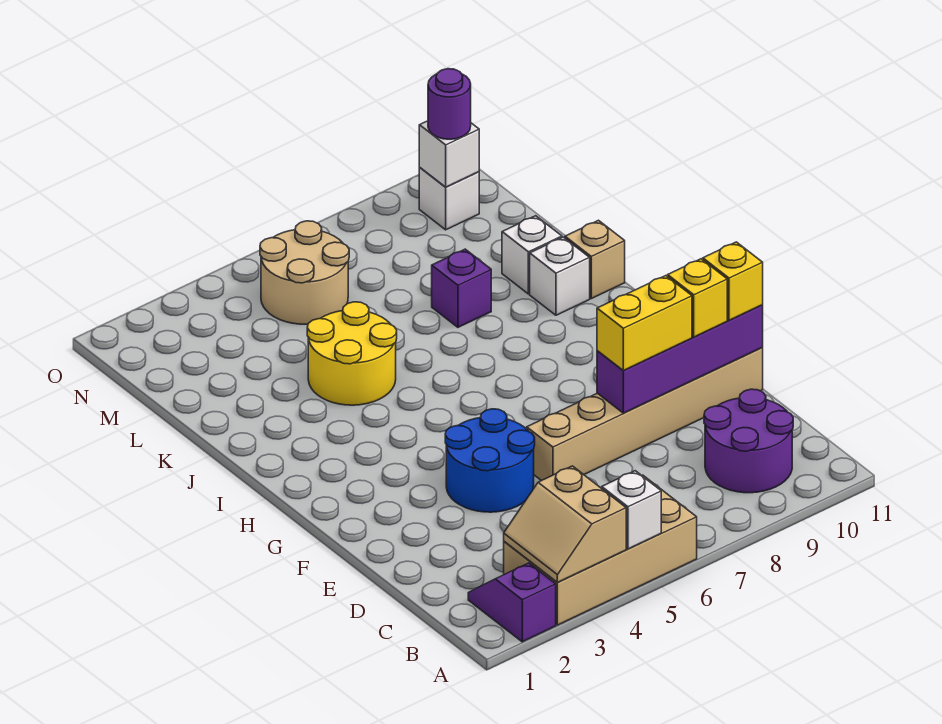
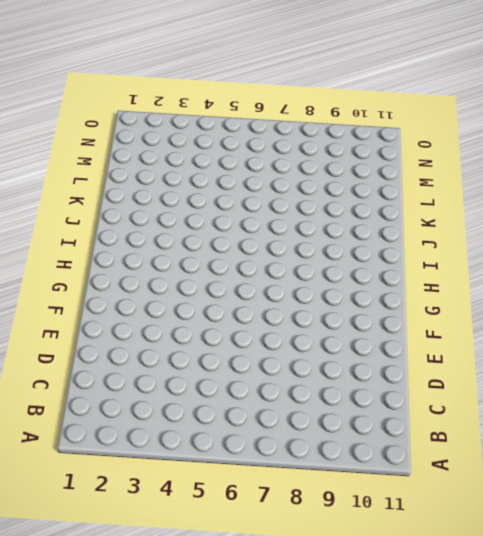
none -> purple slope A2:B2 level 1 top A
none -> tan brick A3:B6 level 1
none -> purple round brick B9:C10 level 1

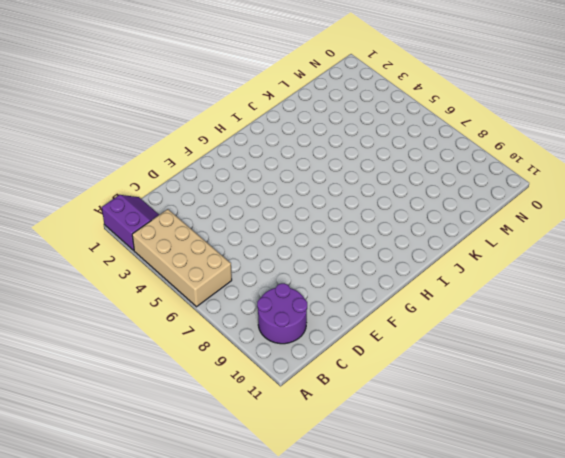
purple slope A1:B2 level 1 top A -> purple slope A2:B2 level 1 top A
none -> blue round brick E4:F5 level 1
none -> tan brick E6:E11 level 1
none -> yellow round brick J4:K5 level 1

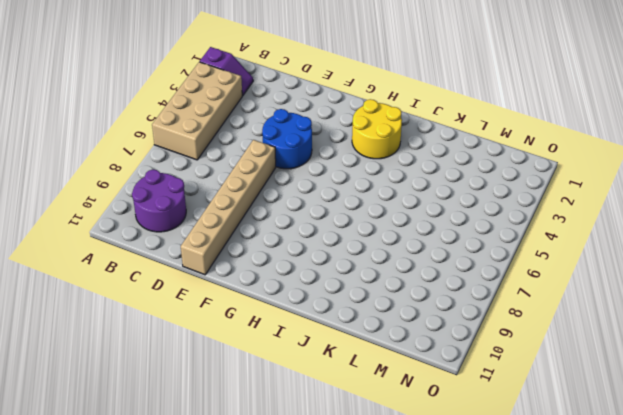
yellow round brick H2:I3 level 1 -> yellow round brick J4:K5 level 1
none -> white brick J10 level 1
none -> tan brick J11 level 1
none -> purple brick K8 level 1

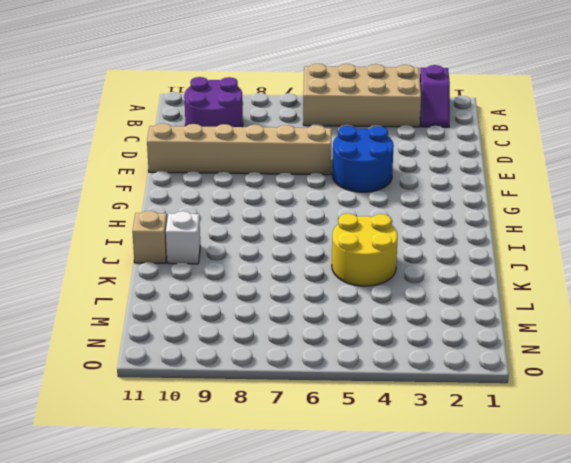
none -> purple brick K8 level 1
none -> white brick K10 level 1
none -> tan round brick M5:N6 level 1

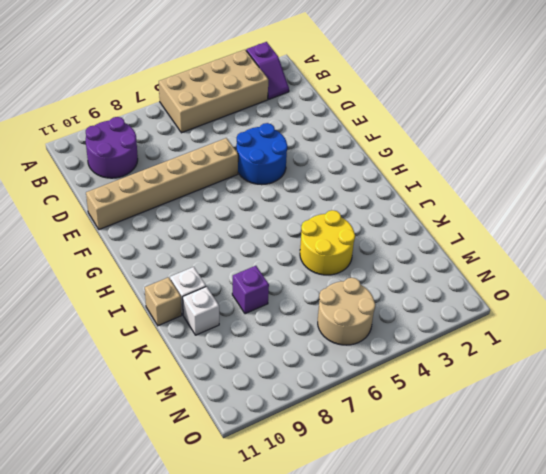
none -> white brick N10 level 1
none -> tan slope A3:B4 level 2 top 4
none -> white brick A5 level 2

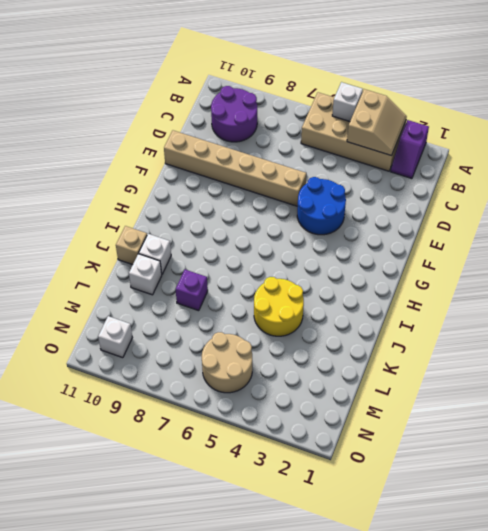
none -> purple brick E8:E11 level 2
none -> white brick N10 level 2
none -> yellow brick E8:E9 level 3

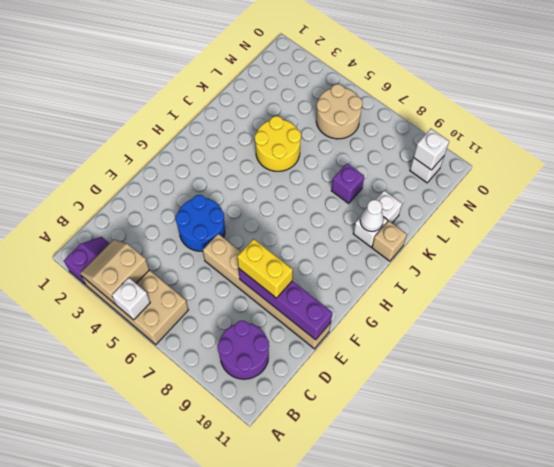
white cone J10 level 2 -> none
none -> yellow brick E10 level 3
none -> yellow brick E11 level 3
none -> purple round brick N10 level 3

